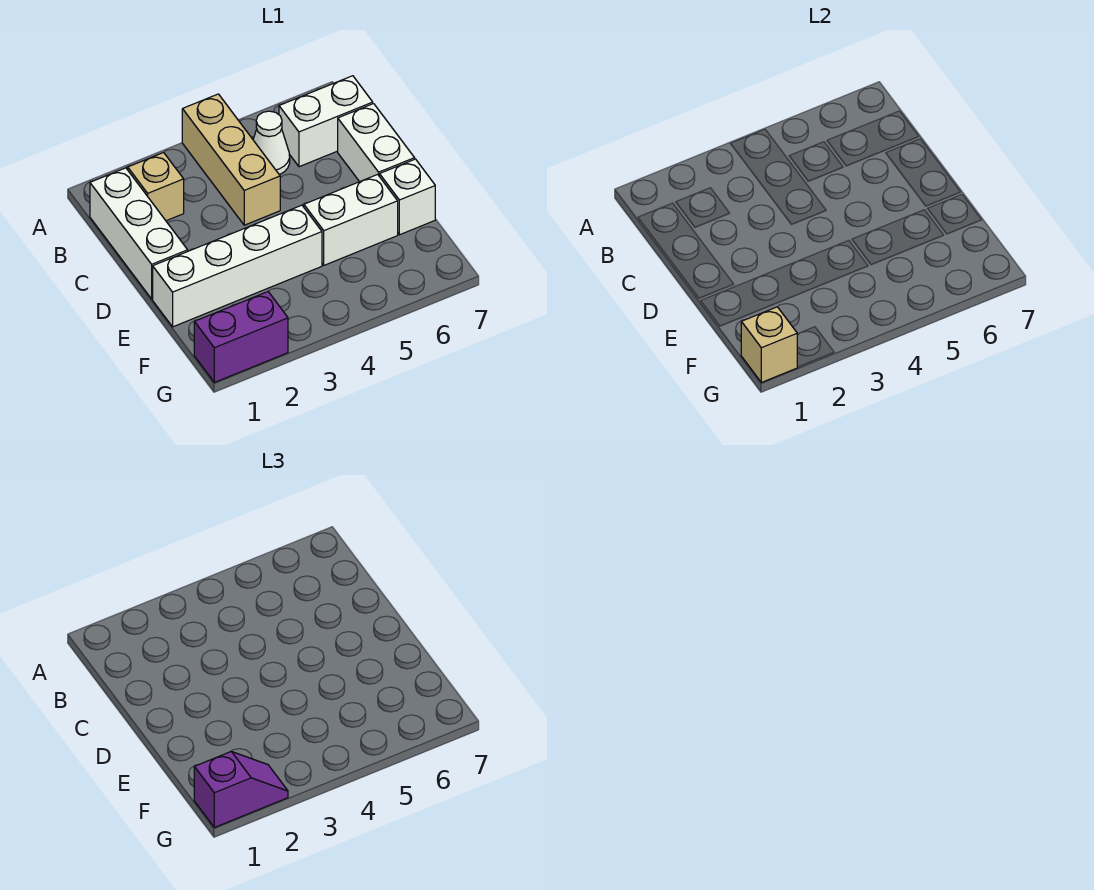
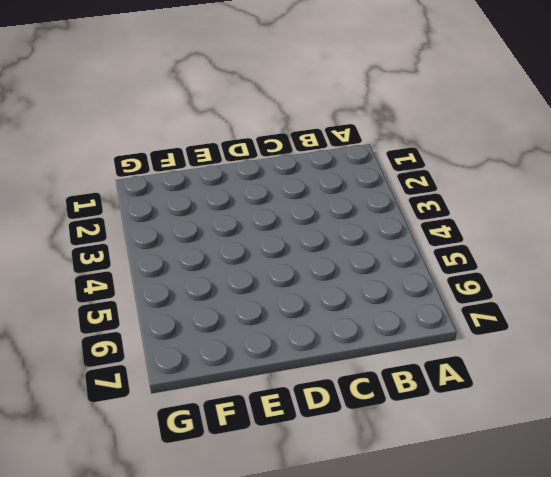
none -> tan brick A4:C4 level 1
none -> white brick B1:D1 level 1
none -> tan brick B2 level 1

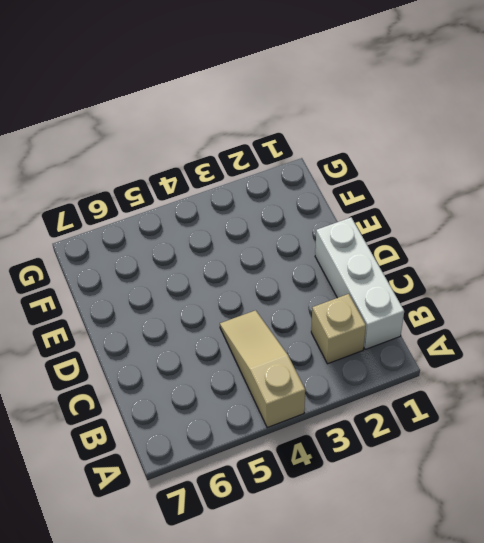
tan slope A4:C4 level 1 top A -> tan brick A4:C4 level 1
none -> white cone B5 level 1
none -> white brick B6:B7 level 1
none -> white brick C7:D7 level 1

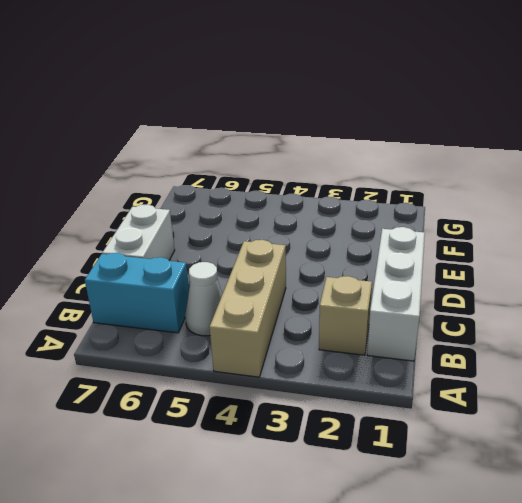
cyan brick B6:B7 level 1 -> white brick B6:B7 level 1
none -> white brick E1:E4 level 1
none -> white brick E5:E6 level 1
none -> white brick E7 level 1

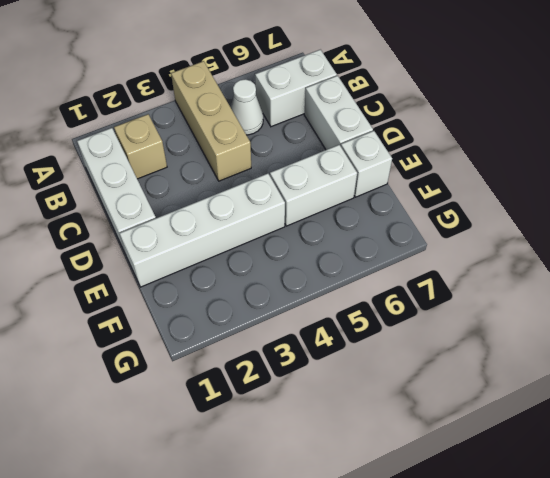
none -> purple brick G1:G2 level 1
none -> tan brick G1 level 2
none -> purple slope G1:G2 level 3 top 1

